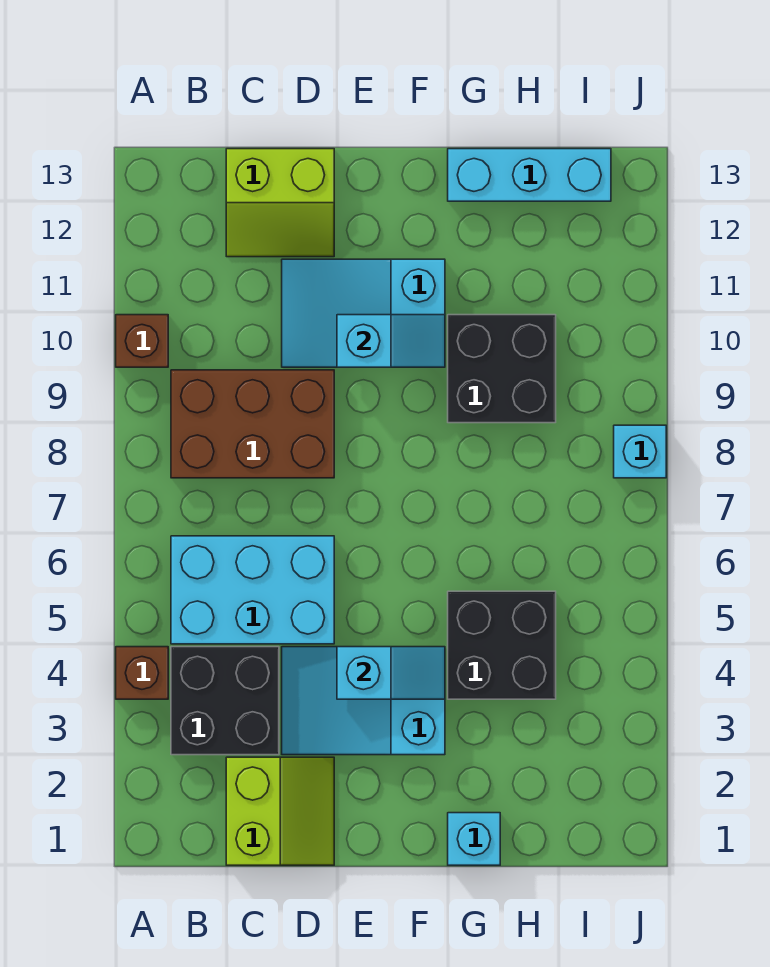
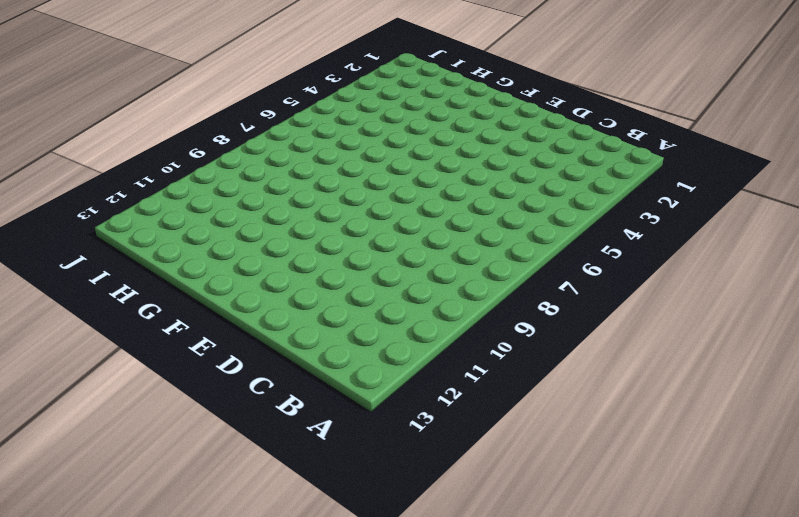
none -> brown brick A4 level 1
none -> brown brick A10 level 1
none -> black brick B3:C4 level 1

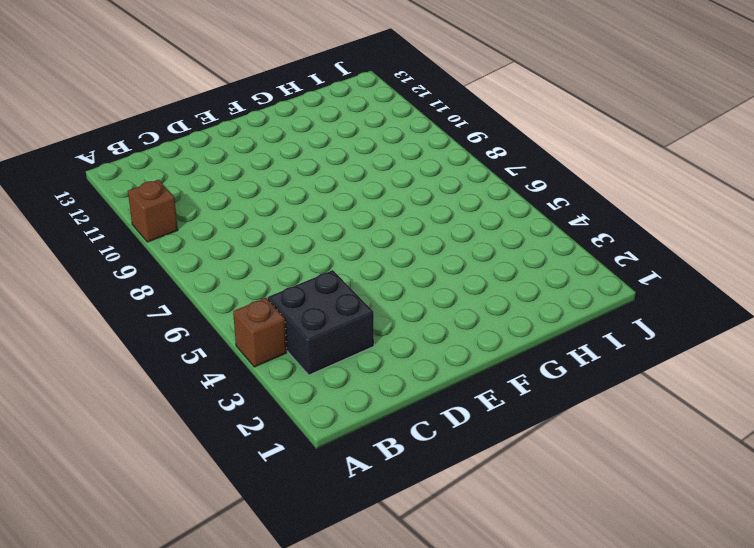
none -> cyan brick B5:D6 level 1
none -> brown brick B8:D9 level 1
none -> lime slope C1:D2 level 1 top C

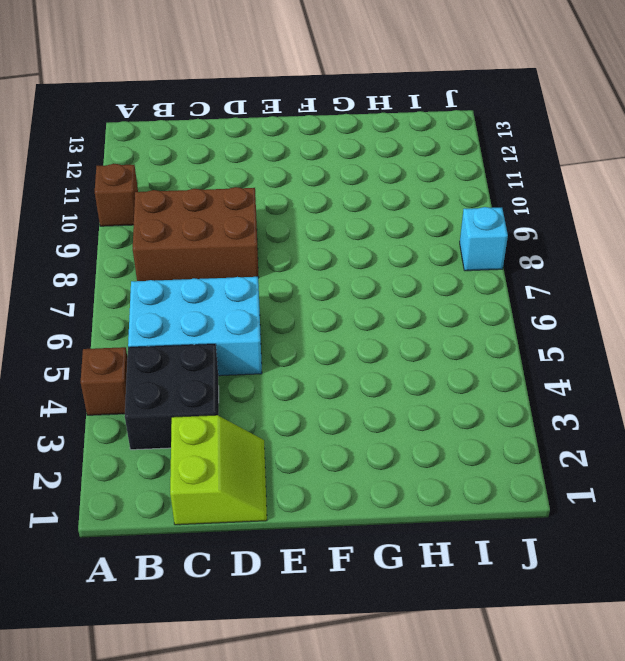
none -> lime slope C12:D13 level 1 top 13
none -> cyan slope D3:F4 level 1 top F
none -> cyan slope D10:F11 level 1 top F

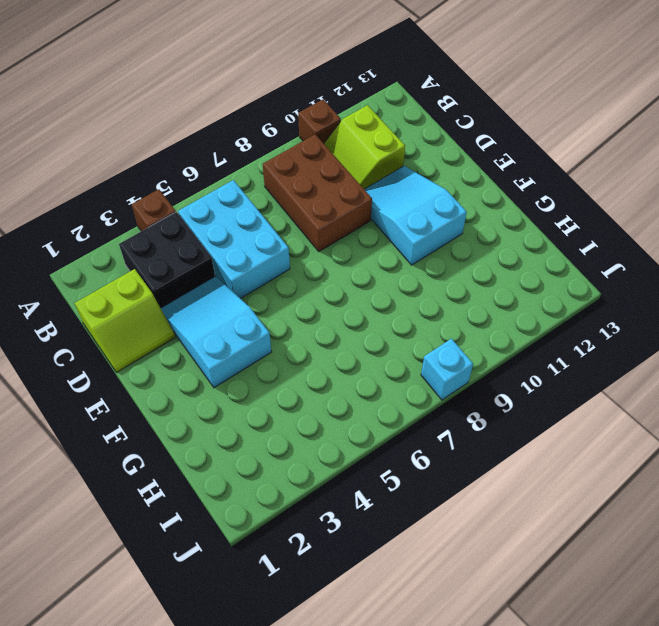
lime slope B10:C11 level 1 top 11 -> lime slope C12:D13 level 1 top 13
none -> cyan brick G1 level 1
none -> black brick G4:H5 level 1
none -> black brick G9:H10 level 1

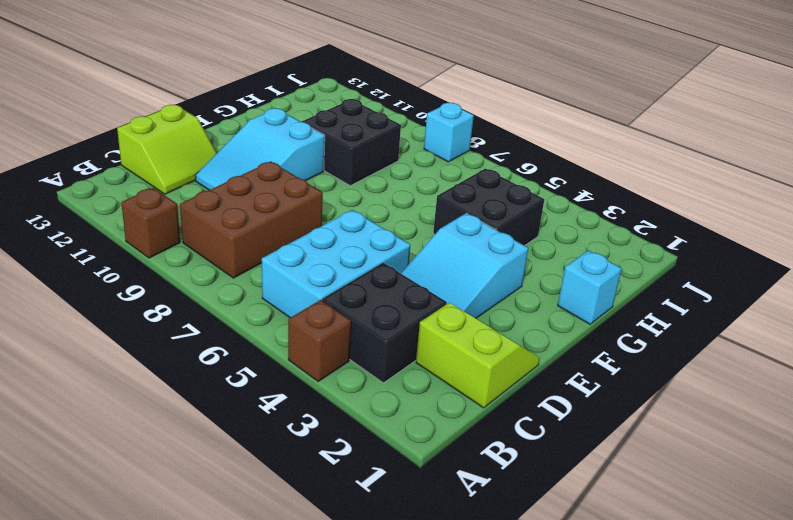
none -> cyan brick G13:I13 level 1
none -> cyan slope E4:F4 level 2 top E
none -> cyan slope E10:F10 level 2 top E

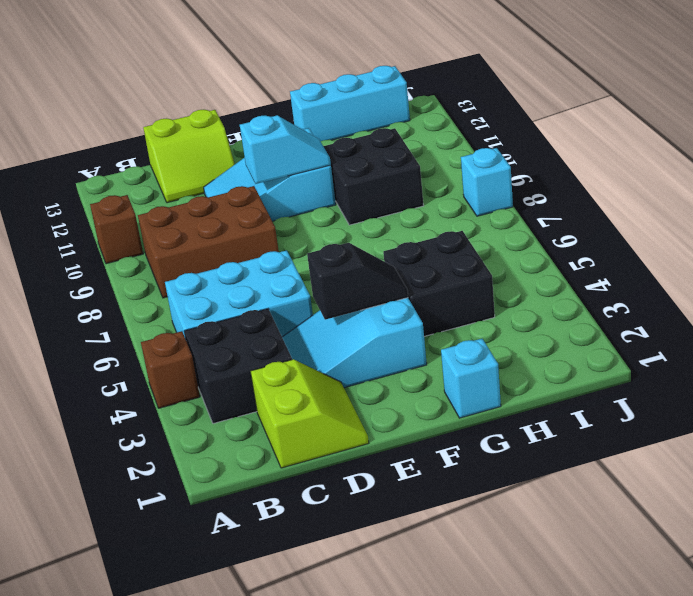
black slope E4:F4 level 2 top E -> cyan slope E4:F4 level 2 top E

